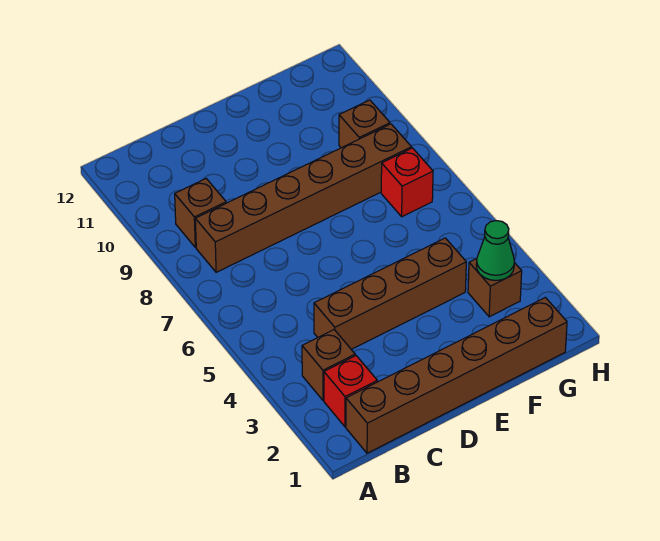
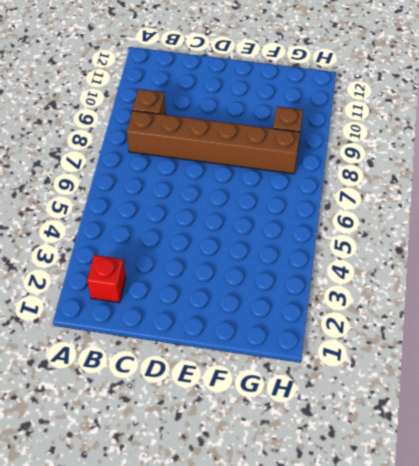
none -> brown brick B1:G1 level 1
none -> brown brick B3 level 1

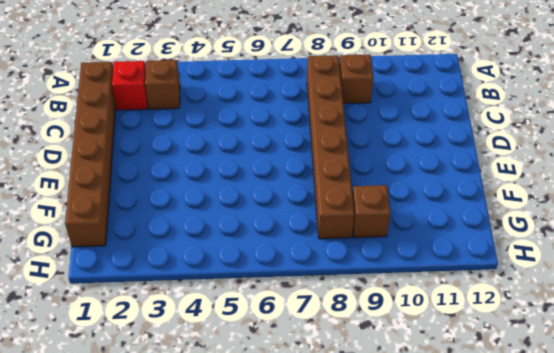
none -> brown brick C4:F4 level 1
none -> brown brick G3 level 1

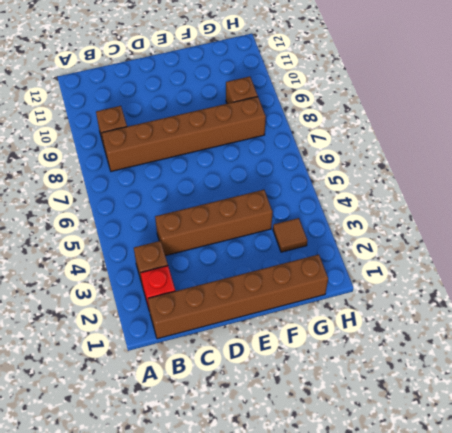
brown tile G3 level 1 -> brown brick G3 level 1
none -> red brick G7 level 1
none -> green cone G3 level 2

